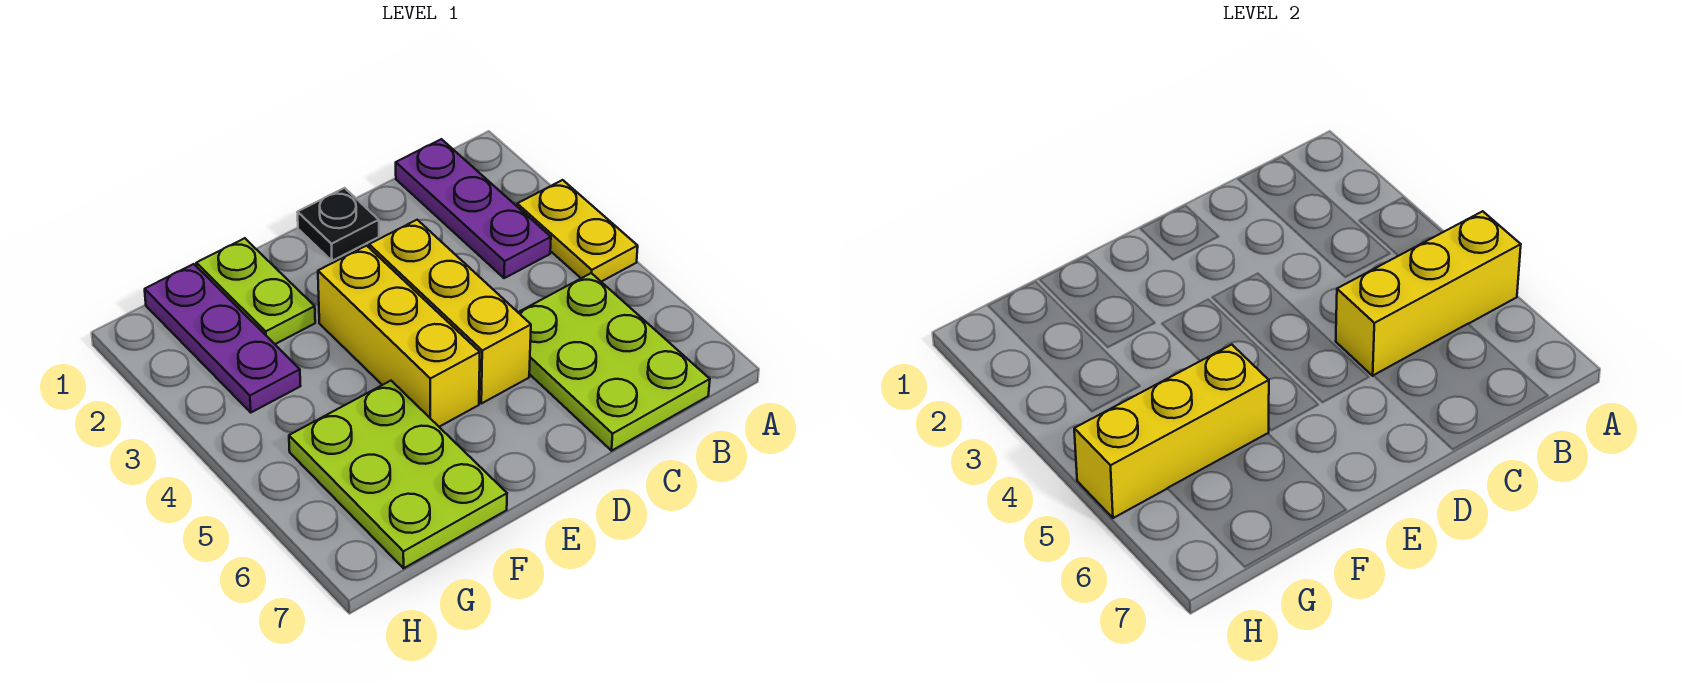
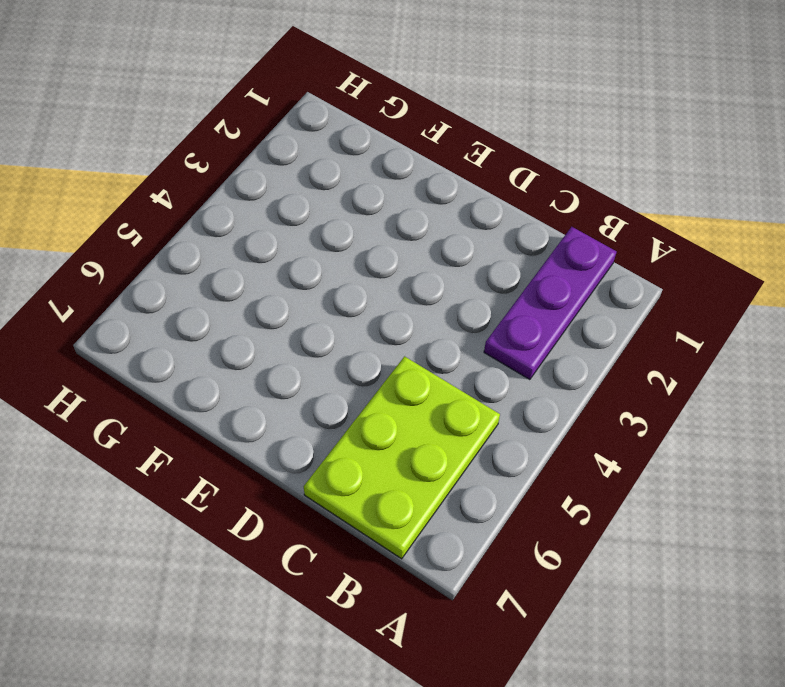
none -> yellow plate A3:A4 level 1
none -> black plate D1 level 1

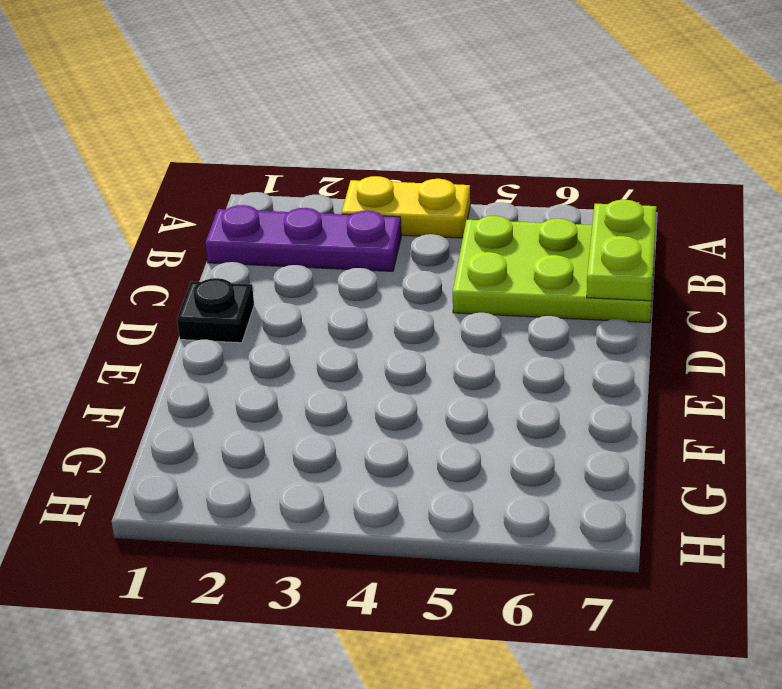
lime plate B7:C7 level 2 -> lime plate F1:F2 level 1
none -> yellow brick D3:D5 level 1
none -> yellow brick E3:E5 level 1

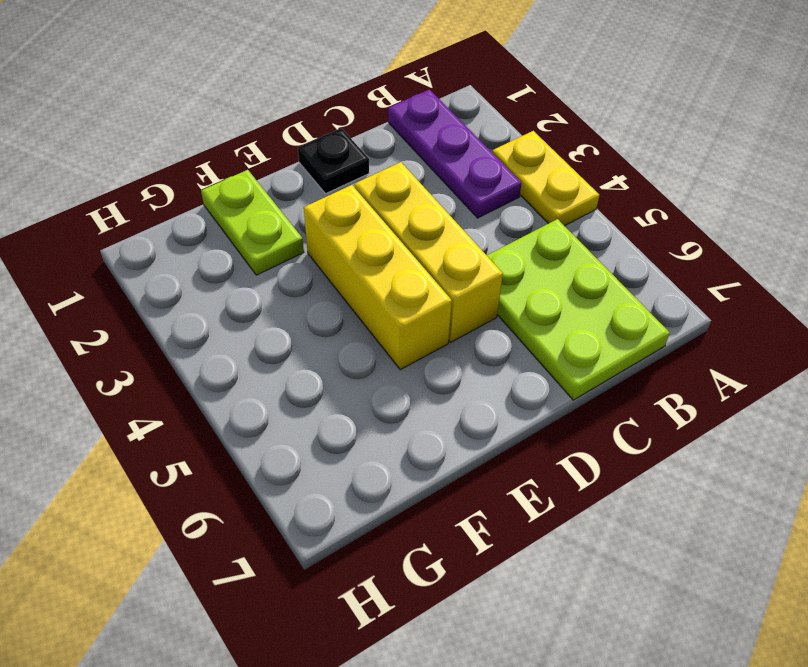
none -> lime plate F5:G7 level 1
none -> purple plate G1:G3 level 1

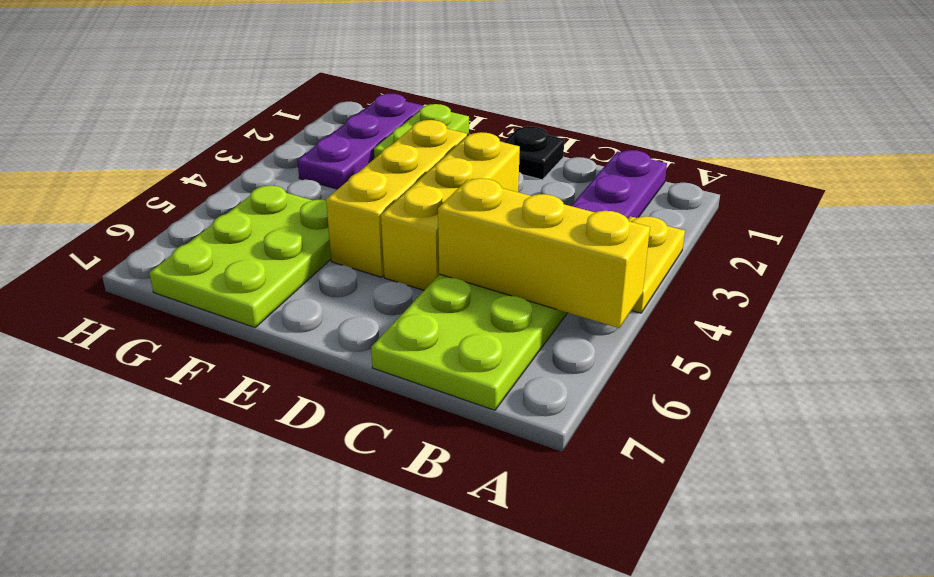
none -> yellow brick F5:H5 level 2

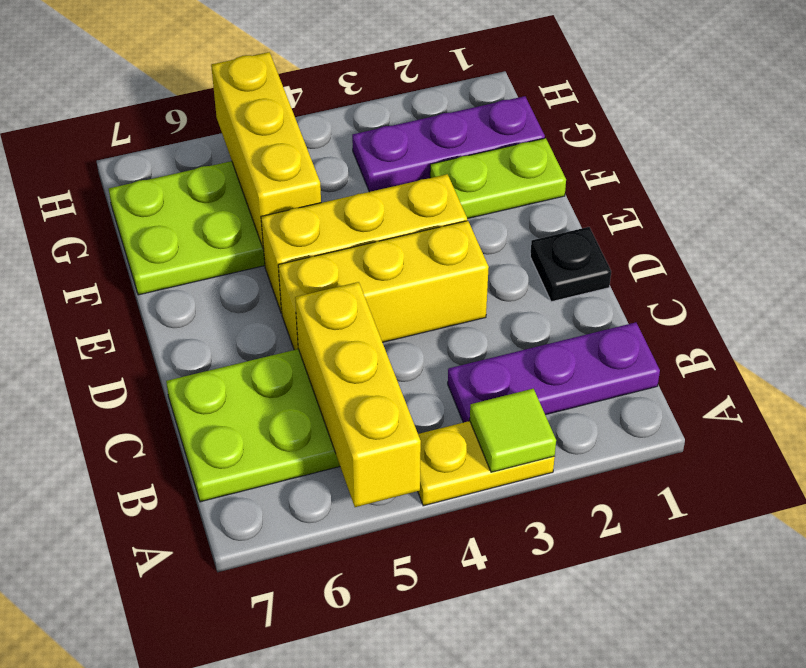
lime tile A3 level 2 -> none

